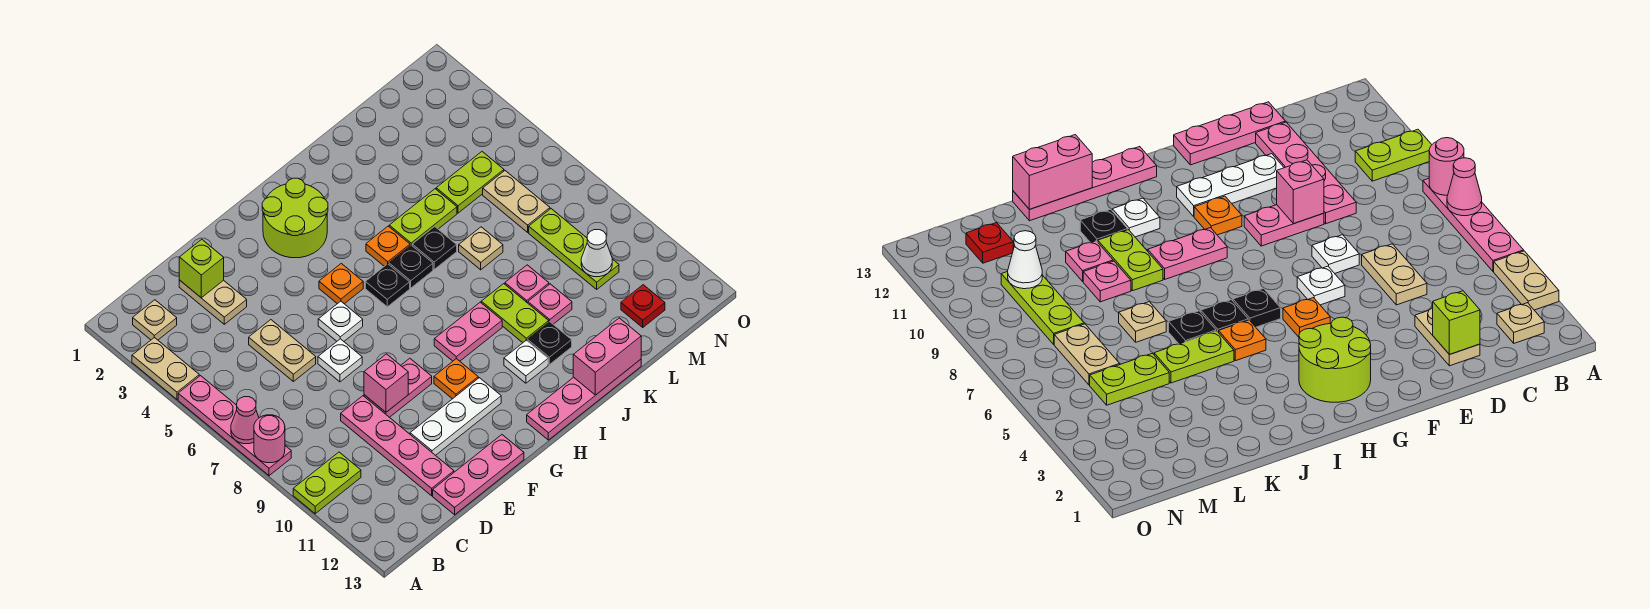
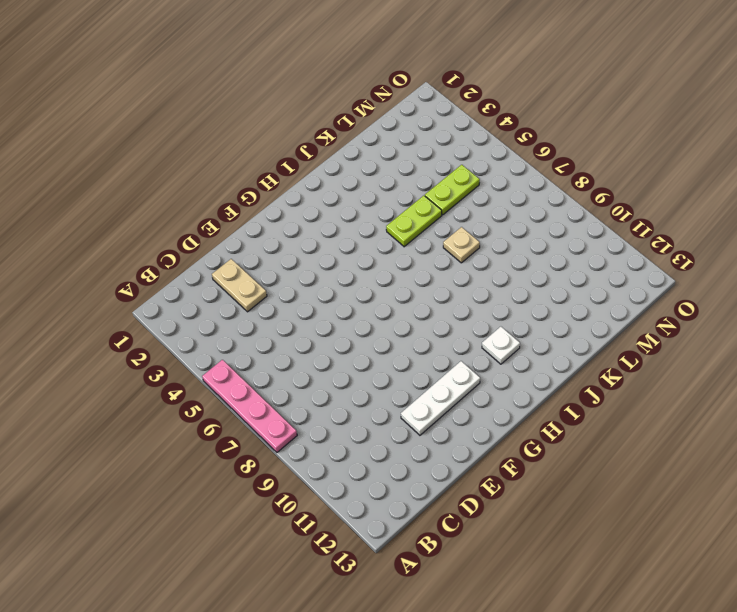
none -> tan plate A3:A4 level 1
none -> lime plate A10:B10 level 1
none -> tan plate B2 level 1
none -> tan plate D5:D6 level 1

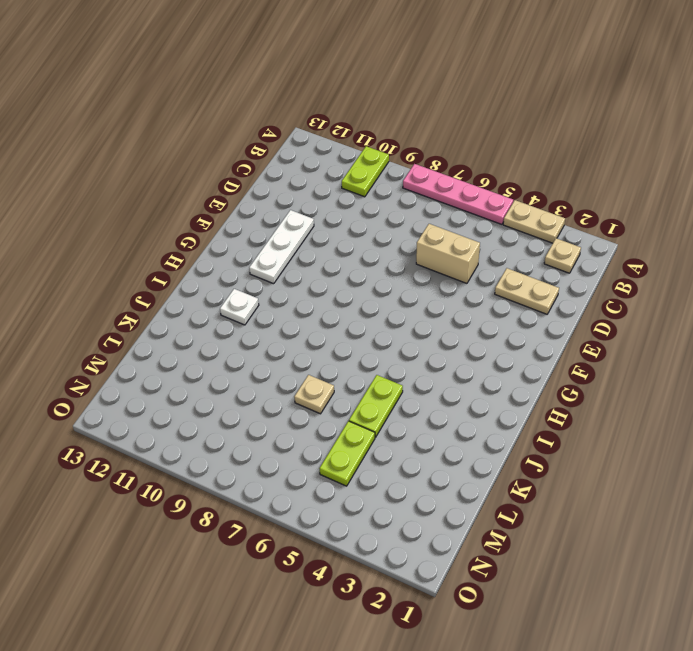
tan brick D5:D6 level 1 -> tan plate D5:D6 level 1
none -> pink plate D9:D12 level 1
none -> pink plate D13:F13 level 1
none -> white plate E7 level 1
none -> pink plate E9:F9 level 1

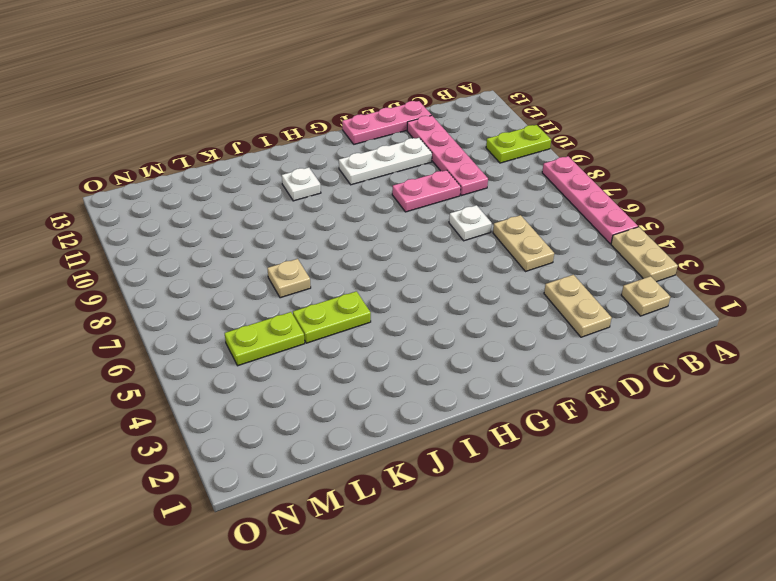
none -> white plate F6 level 1
none -> lime round brick G2:H3 level 1
none -> orange plate G5 level 1
none -> orange plate G10 level 1

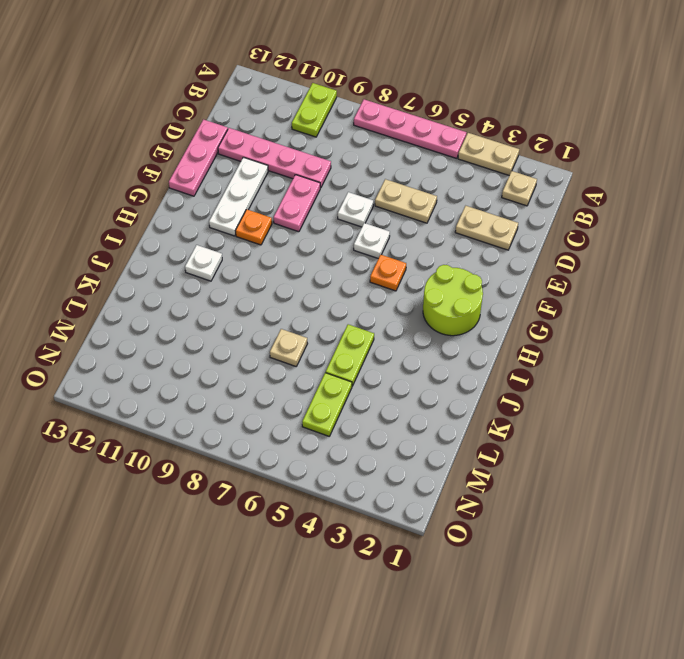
none -> black plate H6 level 1
none -> pink plate H9:I9 level 1
none -> pink plate H13:K13 level 1
none -> orange plate I5 level 1

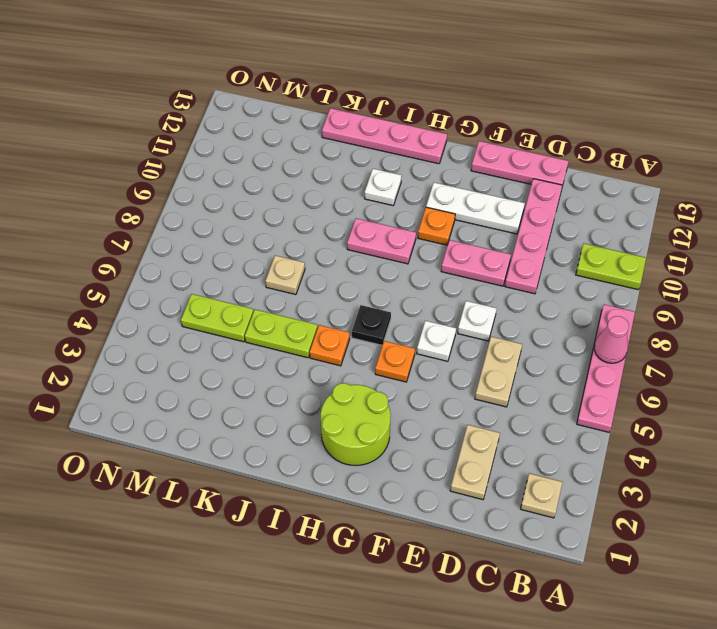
none -> tan plate A3:A4 level 1
none -> black plate I6 level 1
none -> black plate J6 level 1
none -> lime plate J9:J10 level 1

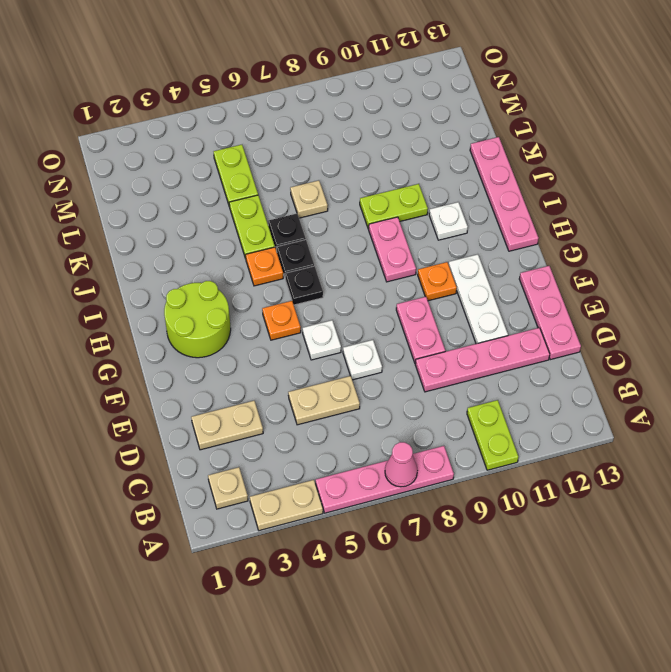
none -> black plate J11 level 1
none -> pink plate K9 level 1
none -> pink plate K10 level 1
none -> tan plate M6:M7 level 1

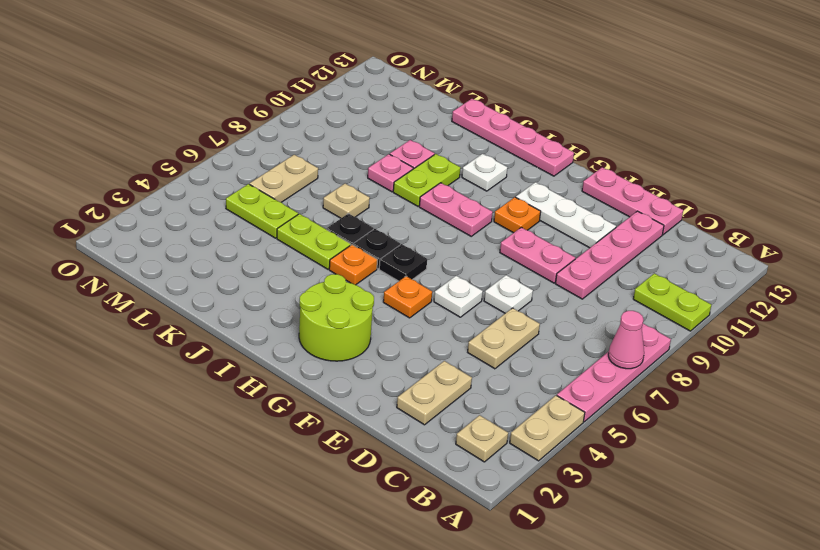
none -> black plate J11 level 1
none -> lime plate M8:M10 level 1
none -> red plate M12 level 1
none -> pink round brick A8 level 2

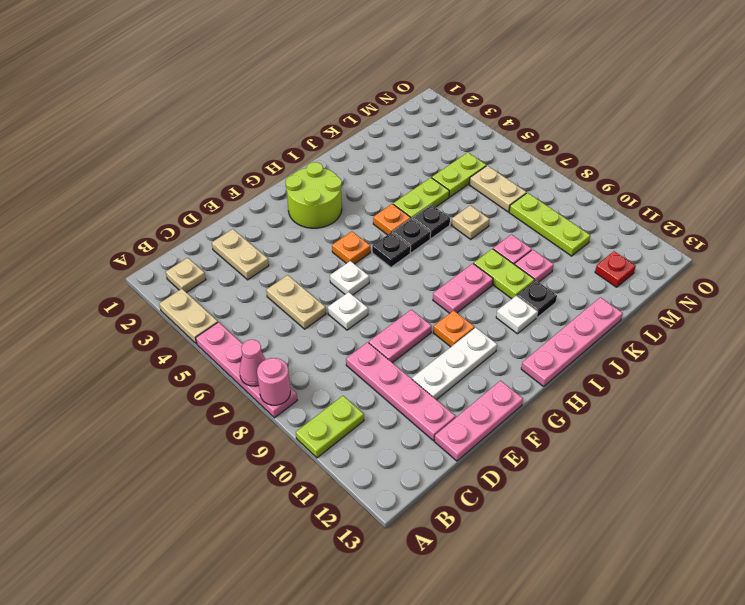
none -> lime brick D2 level 2
none -> pink brick E9 level 2
none -> pink brick J13:K13 level 2
none -> white cone M10 level 2

